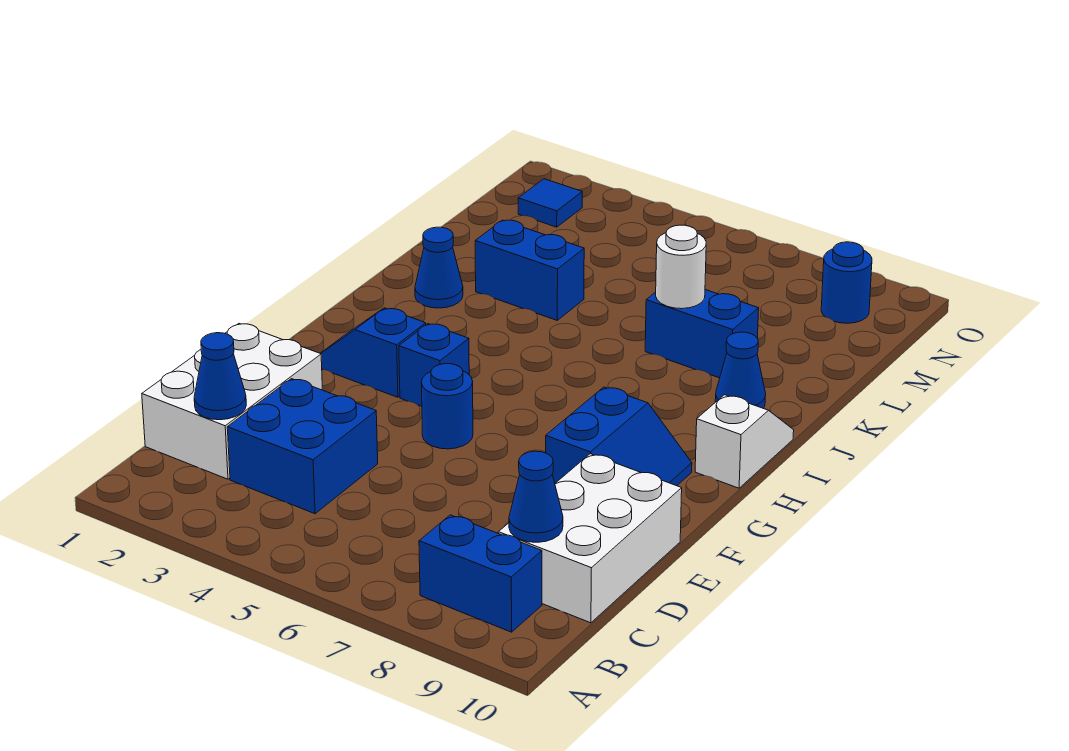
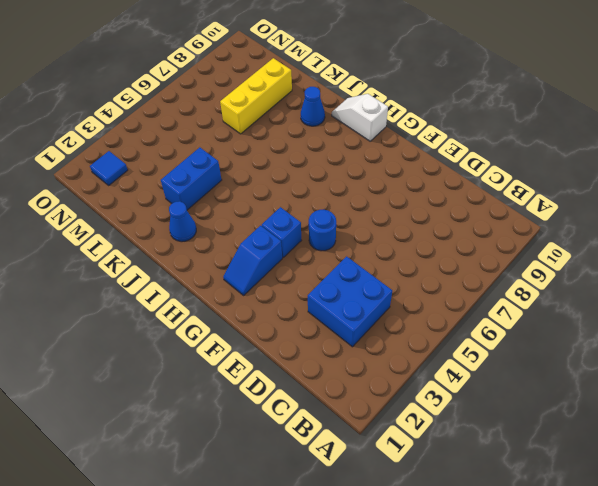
yellow brick L7:L9 level 1 -> none
none -> blue brick B8:B9 level 1
none -> white brick C1:E2 level 1
none -> white brick C9:E10 level 1

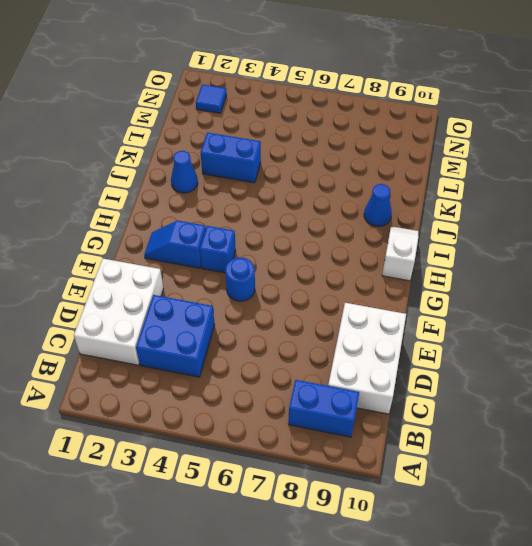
none -> blue slope F8:G9 level 1 top 8
none -> blue brick K7:K8 level 1
none -> blue round brick N9 level 1

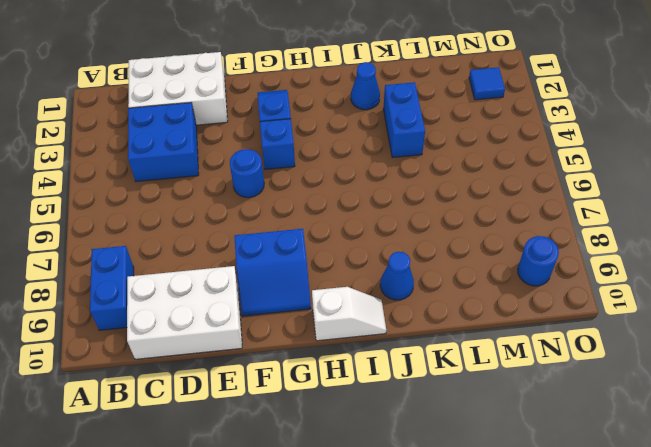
none -> blue brick K7:K8 level 1
none -> blue cone C2 level 2
none -> blue cone C9 level 2

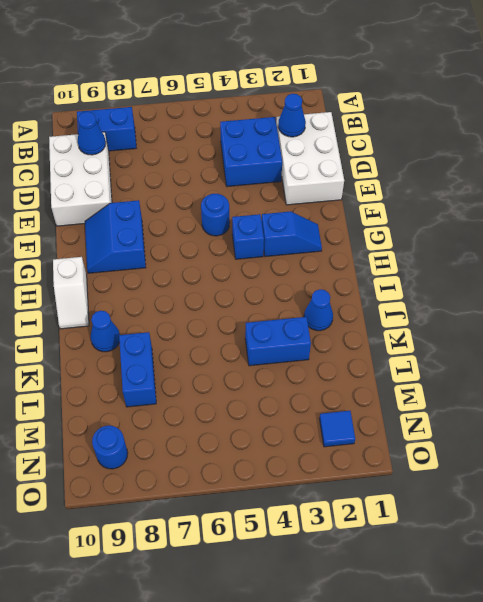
blue brick K8:L8 level 1 -> blue brick K7:K8 level 1
none -> white round brick K7 level 2

